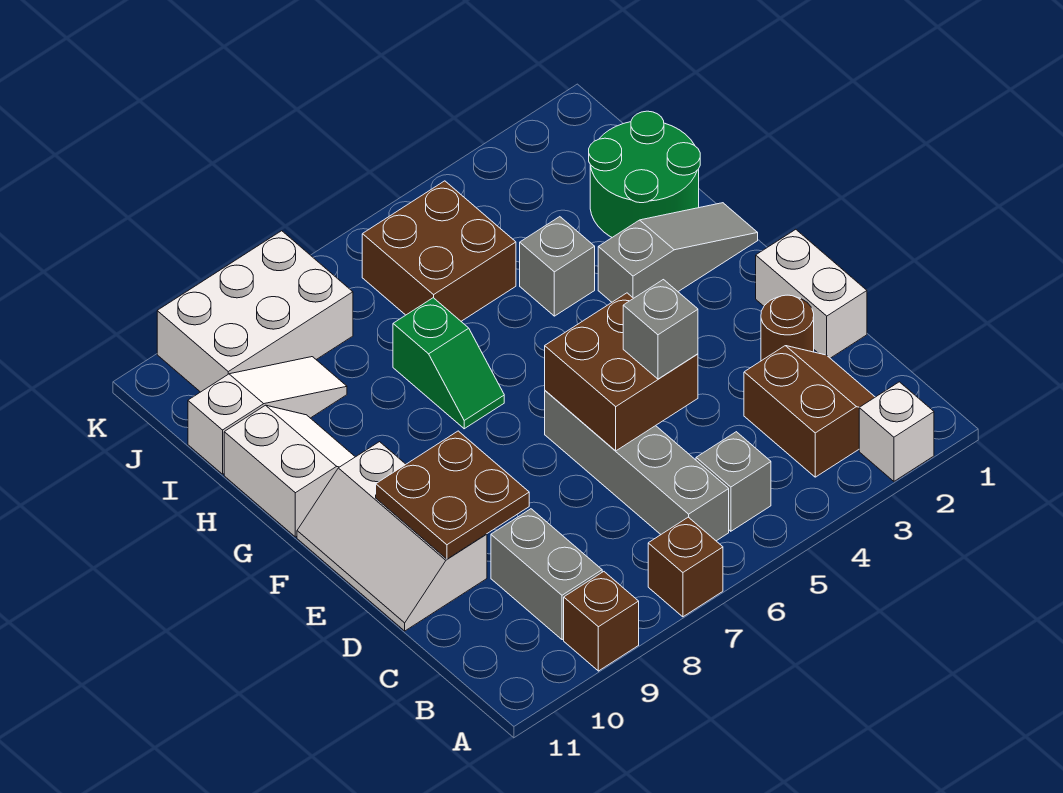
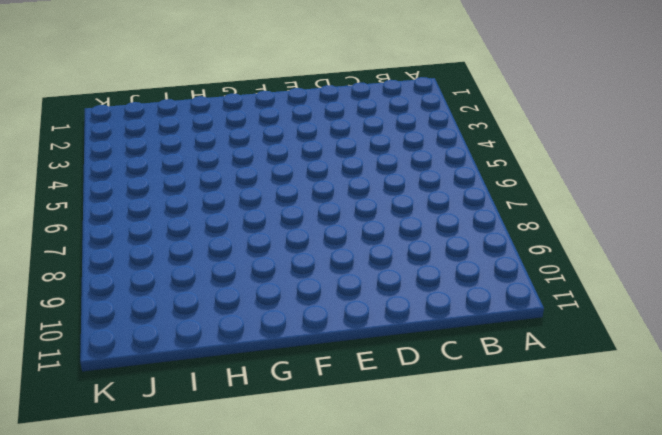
none -> white brick A2 level 1
none -> brown brick A7 level 1
none -> brown brick A9 level 1

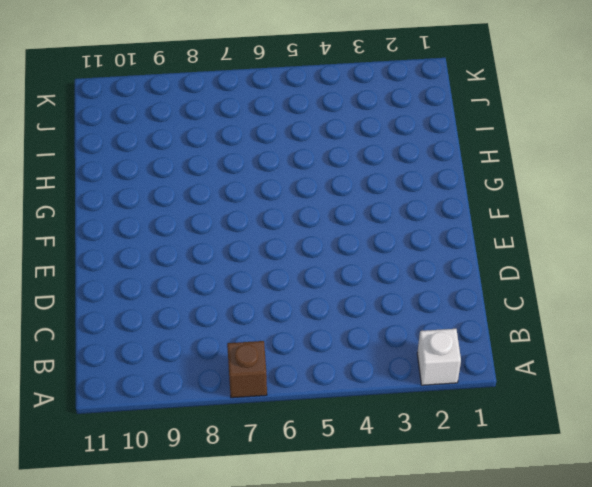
none -> brown brick A9 level 1
none -> brown slope B2:C3 level 1 top 3
none -> grey brick B5 level 1

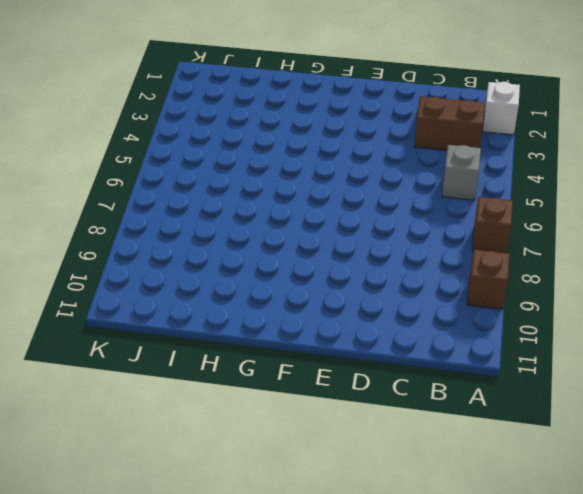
none -> grey brick B6:E6 level 1
none -> grey brick B9:C9 level 1
none -> white brick D1:E1 level 1

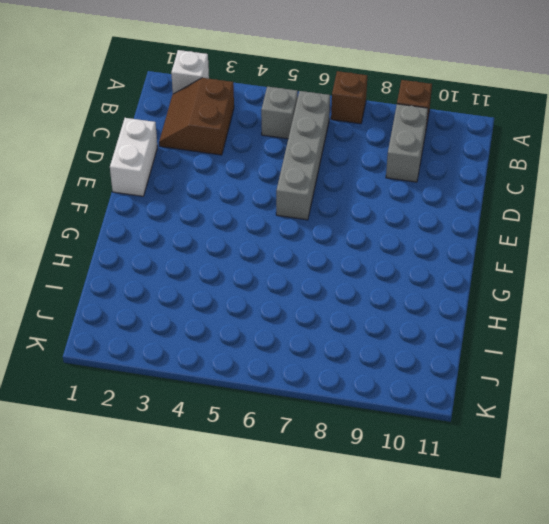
none -> brown round brick D2 level 1
none -> white slope D10:F11 level 1 top 10
none -> grey slope G1:G3 level 1 top 3

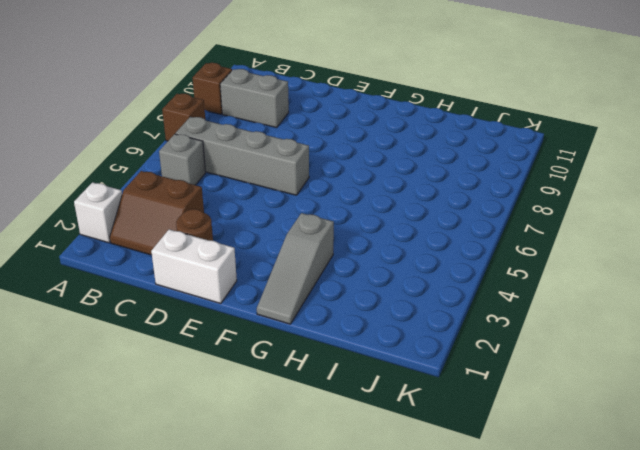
none -> white slope D10:F11 level 1 top 10
none -> green slope G7:H7 level 1 top H
none -> white slope G10:H11 level 1 top 11

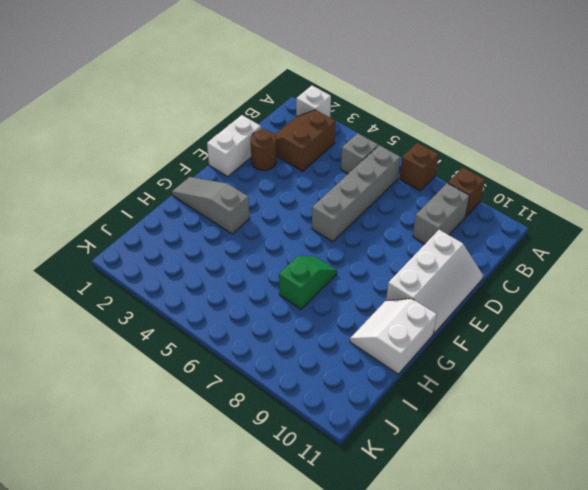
none -> green round brick H1:I2 level 1
none -> grey brick H4 level 1
none -> brown brick I5:J6 level 1

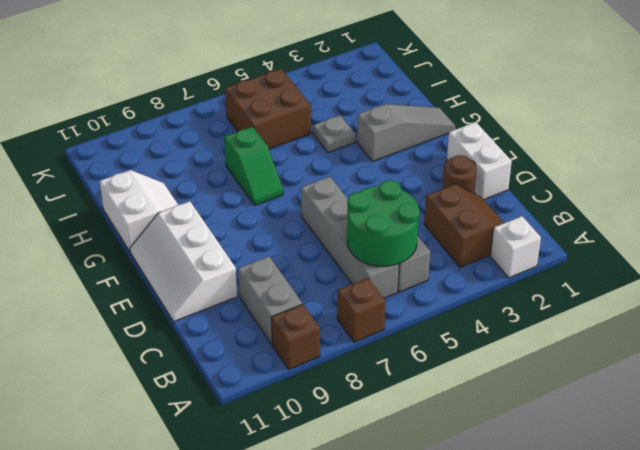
green round brick B5:C6 level 2 -> green round brick H1:I2 level 1
grey plate H4 level 1 -> grey brick H4 level 1
none -> white slope I9:I11 level 1 top 11
none -> white brick J8:K10 level 1
none -> brown brick D5:E6 level 2

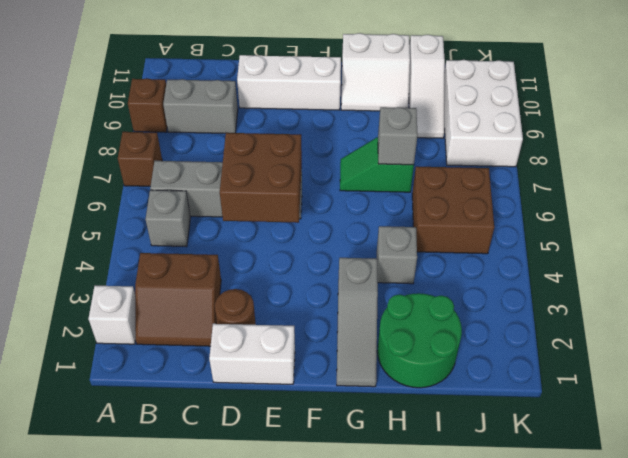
grey brick H7 level 2 -> grey brick D5 level 3
none -> brown plate D9:E10 level 2

